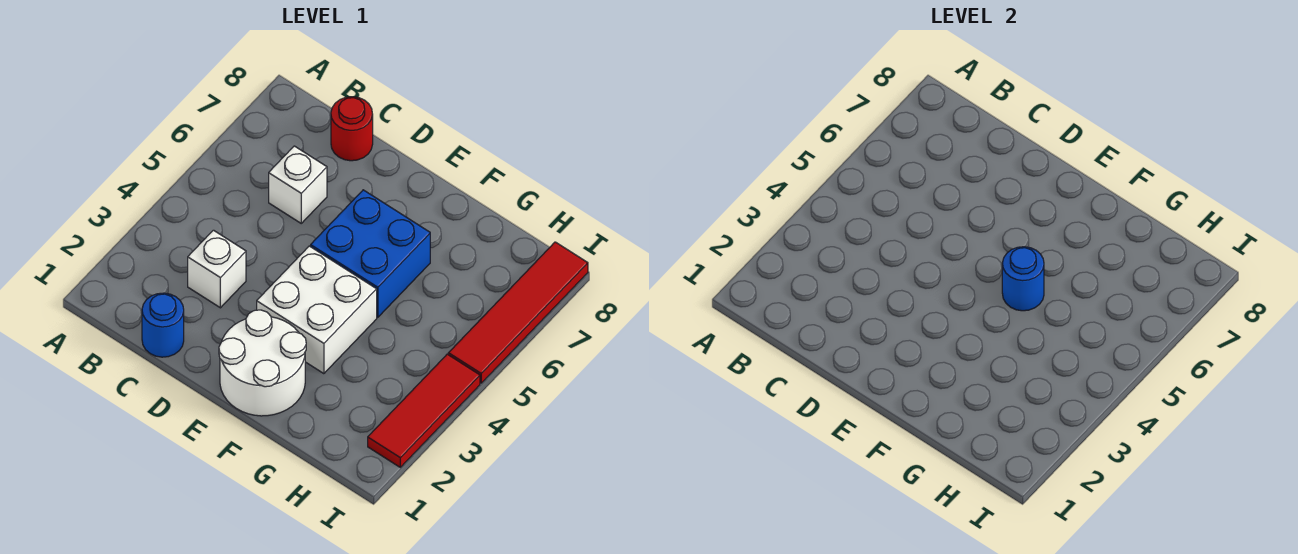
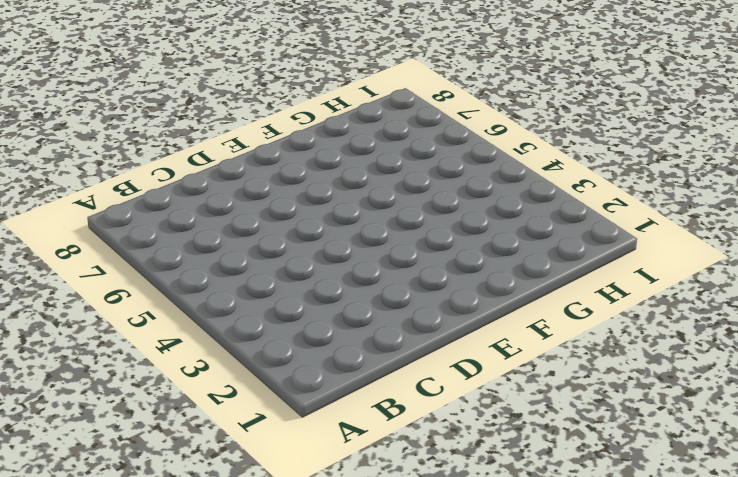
none -> blue round brick C1 level 1
none -> white brick C3 level 1

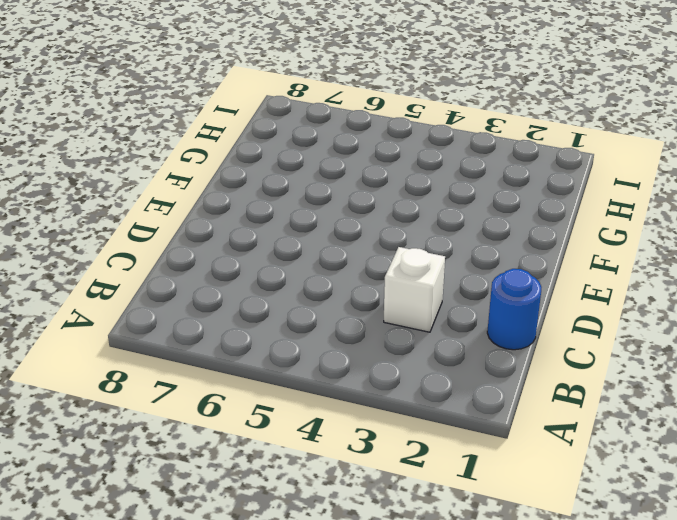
none -> white brick C6 level 1
none -> red round brick C8 level 1

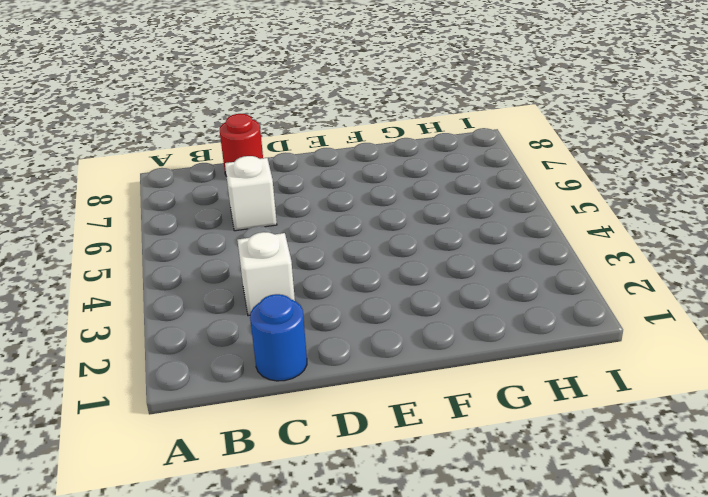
none -> white round brick E1:F2 level 1
none -> white brick E3:F4 level 1

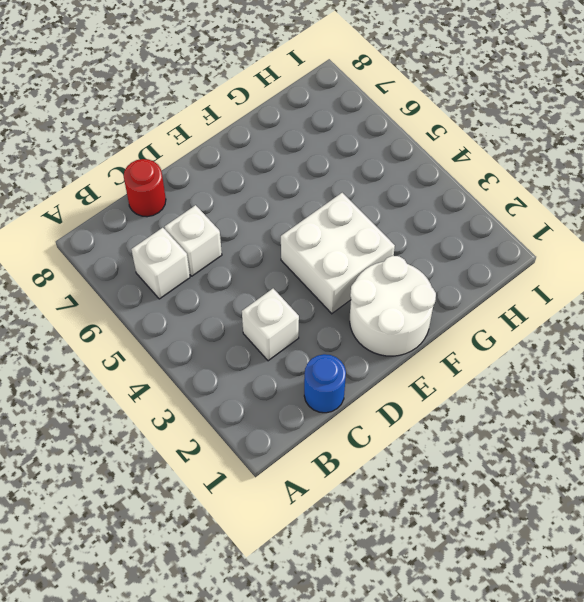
white brick B6 level 1 -> none
none -> blue brick E5:F6 level 1
none -> red tile I2:I4 level 1

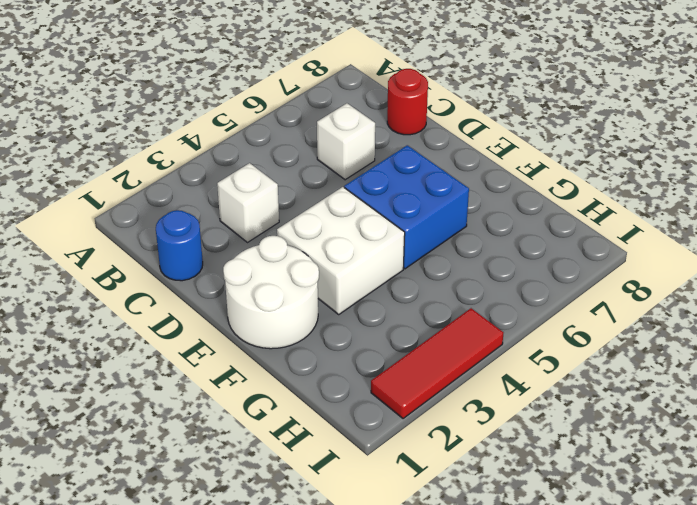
none -> red tile I5:I8 level 1
none -> blue round brick F5 level 2

